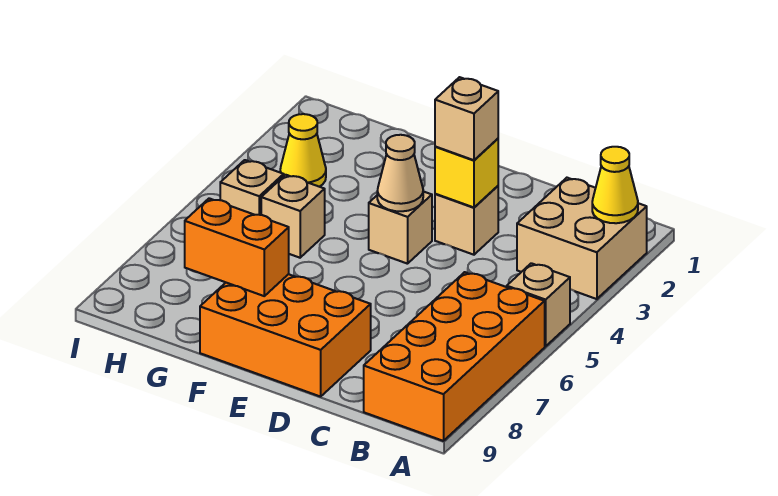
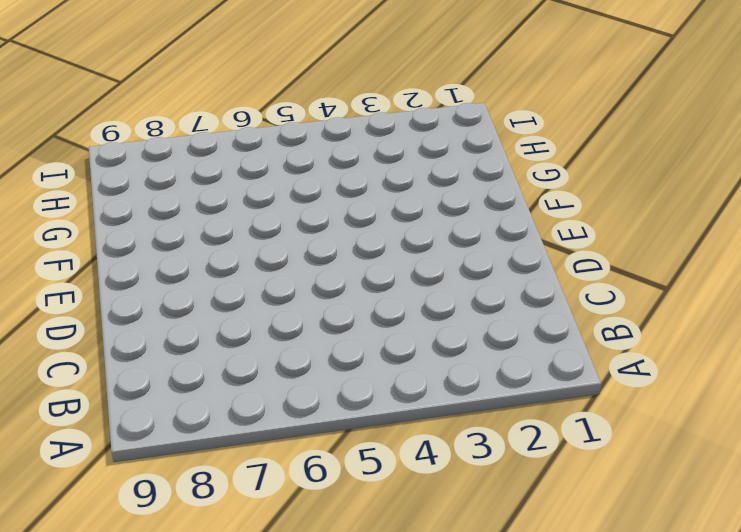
none -> tan brick A2:B3 level 1
none -> tan brick A5 level 1
none -> orange brick A6:B9 level 1

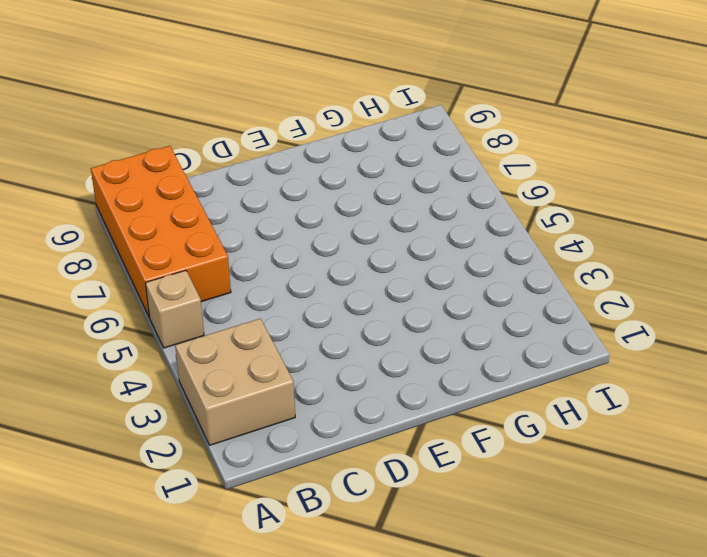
none -> tan brick D3 level 1
none -> orange brick D8:F9 level 1
none -> tan brick E4 level 1

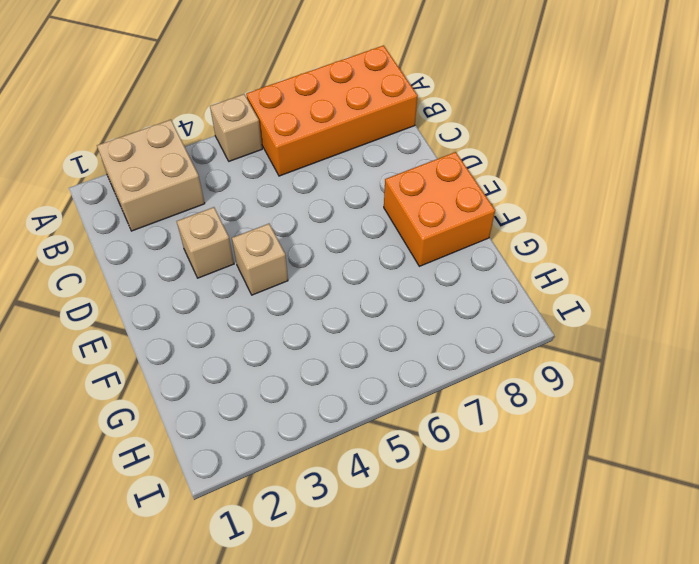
orange brick E8:F9 level 1 -> orange brick D8:F9 level 1
none -> tan brick G5 level 1
none -> yellow cone H3 level 1
none -> tan brick H5 level 1

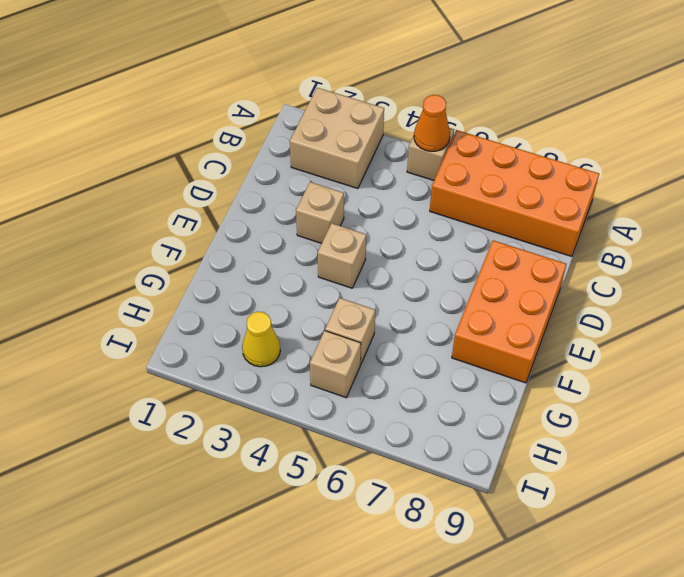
orange cone A5 level 2 -> none
none -> yellow cone A2 level 2
none -> yellow brick D3 level 2
none -> tan cone E4 level 2

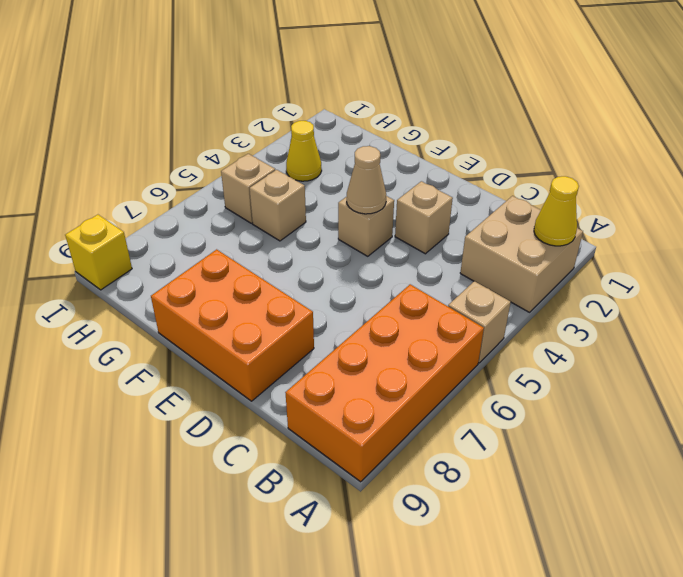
yellow brick I9 level 1 -> yellow brick D3 level 2
none -> orange brick F8:G8 level 2
none -> tan brick D3 level 3

